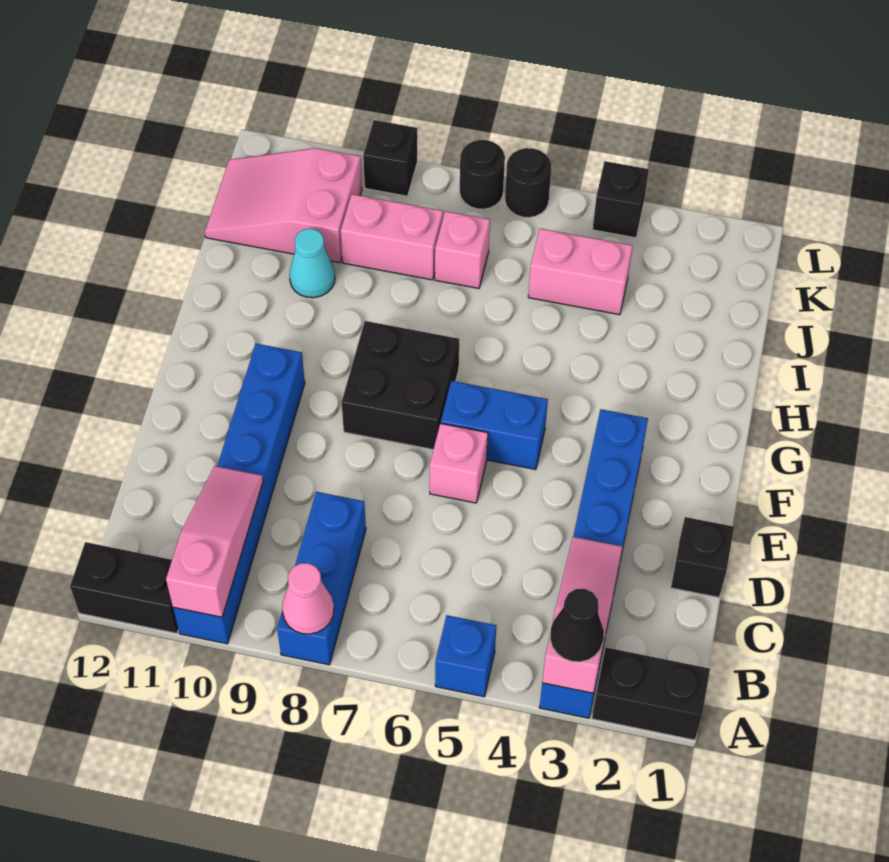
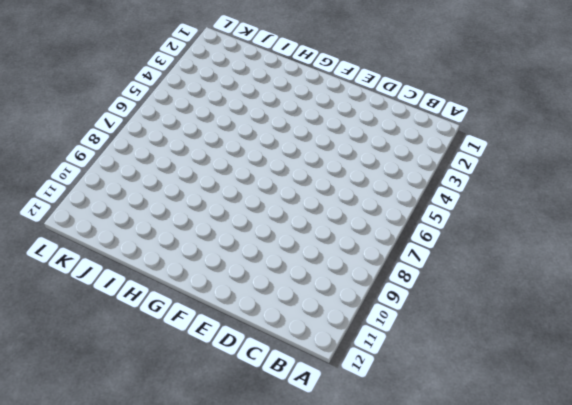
none -> black brick A1:A2 level 1
none -> blue brick A3:F3 level 1
none -> blue brick A5 level 1

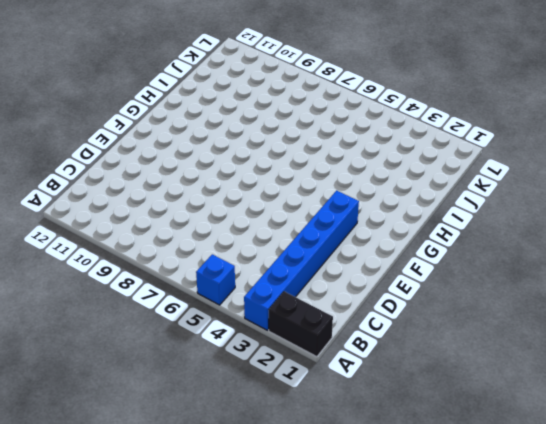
none -> blue brick A8:C8 level 1
none -> blue brick A10:F10 level 1
none -> black brick A11:A12 level 1

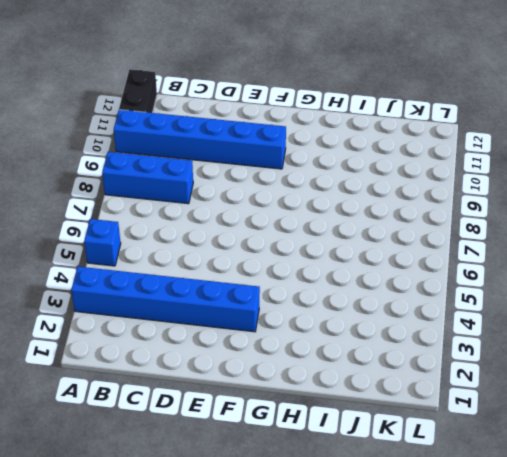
none -> black brick A1:A2 level 1
none -> black brick D1 level 1
none -> pink brick E6 level 1

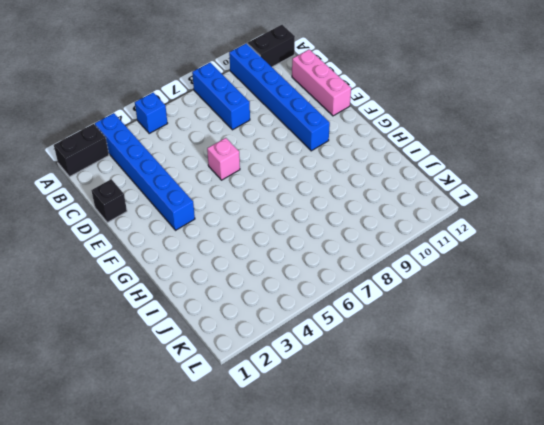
pink brick C12:E12 level 1 -> none
none -> blue brick F5:F6 level 1
none -> black brick F7:G8 level 1
none -> cyan cone I10 level 1

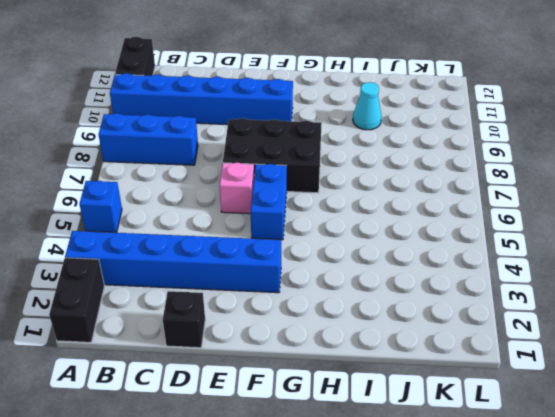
black brick E7:G8 level 1 -> black brick F7:G8 level 1
none -> pink brick J4:J5 level 1
none -> pink brick J7 level 1
none -> pink brick J8:J9 level 1

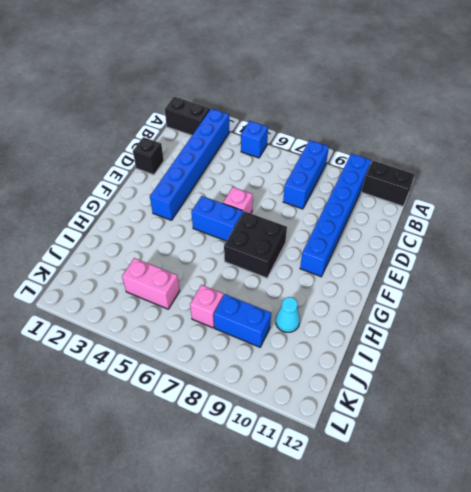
blue brick J8:J9 level 1 -> pink brick J8:J9 level 1
none -> pink slope J10:K12 level 1 top 10
none -> black brick L4 level 1
none -> black round brick L6 level 1

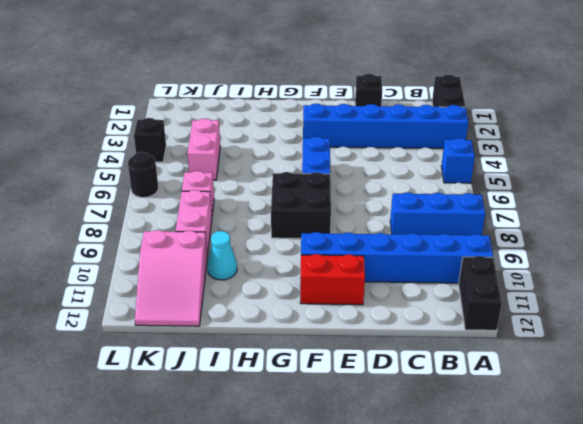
red brick E11:F11 level 1 -> none
none -> pink brick E6 level 1
none -> black round brick L7 level 1
none -> black brick L9 level 1

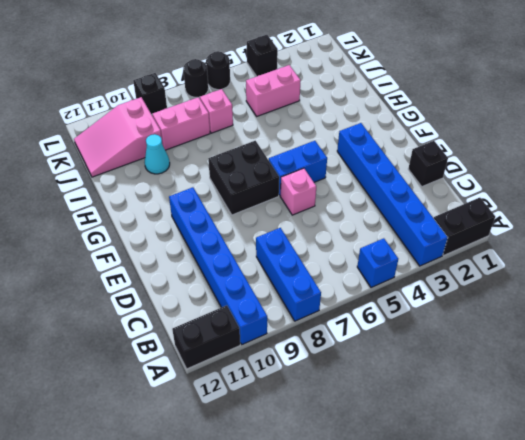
none -> pink slope A3:C3 level 2 top A
none -> pink cone A8 level 2
none -> pink slope A10:C10 level 2 top A

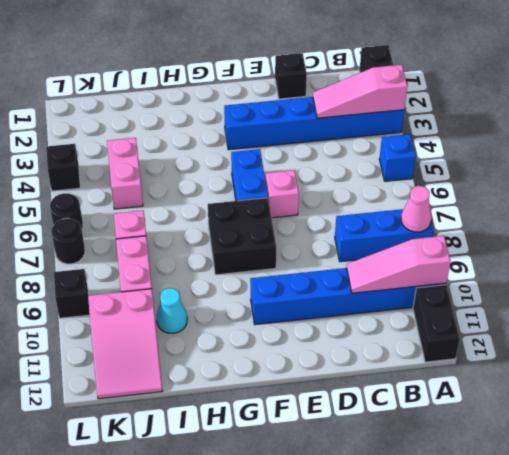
none -> black cone A3 level 3

